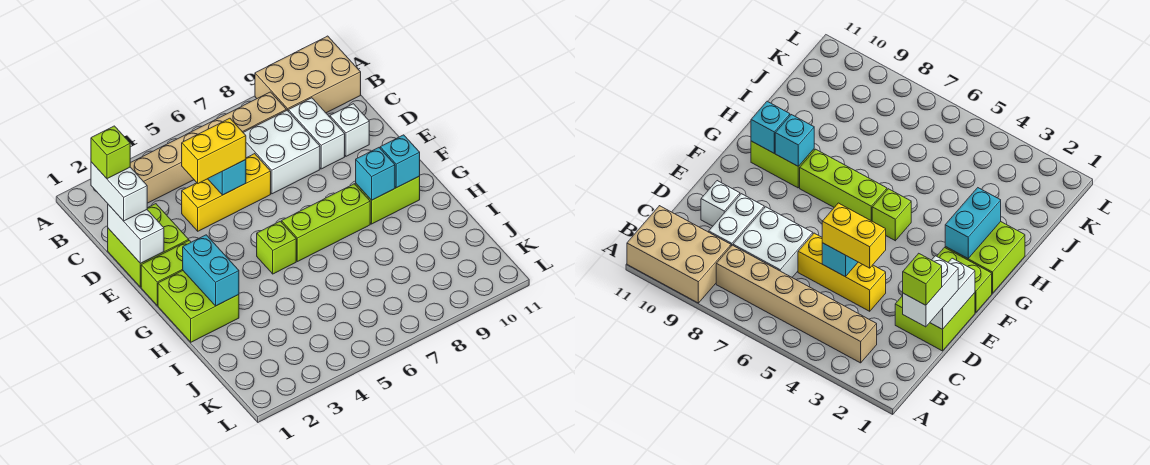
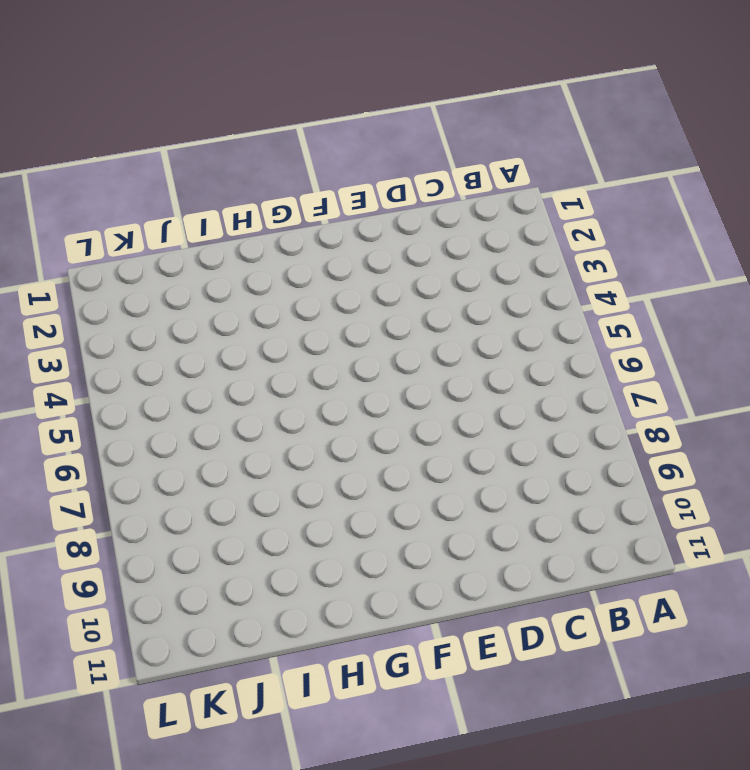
none -> tan brick A9:B11 level 1
none -> tan brick B3:B8 level 1
none -> white brick C7:D8 level 1

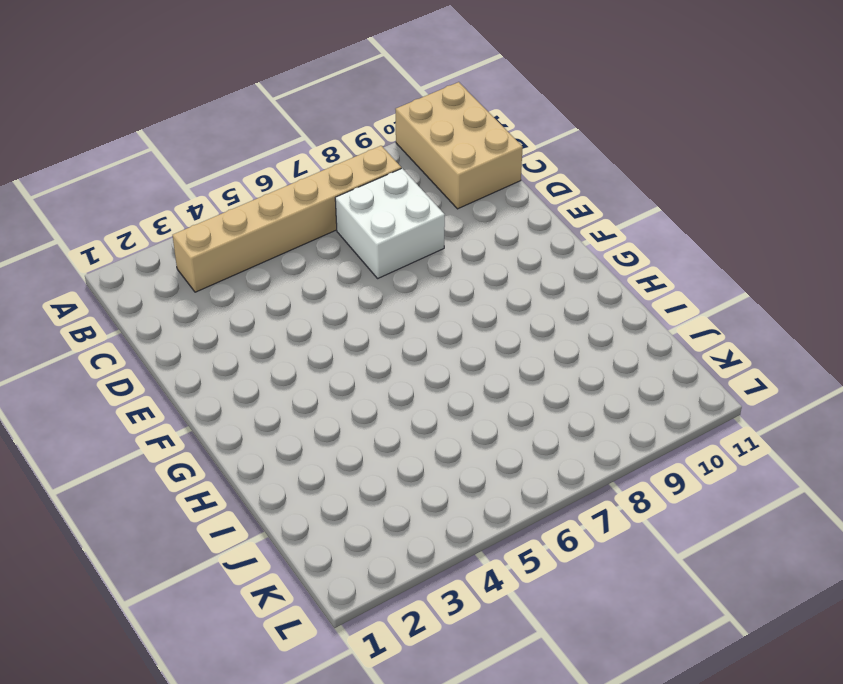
tan brick A10:C11 level 1 -> tan brick A9:B11 level 1
none -> white brick C9:D9 level 1
none -> lime brick D1:E2 level 1
none -> yellow brick D4:D6 level 1

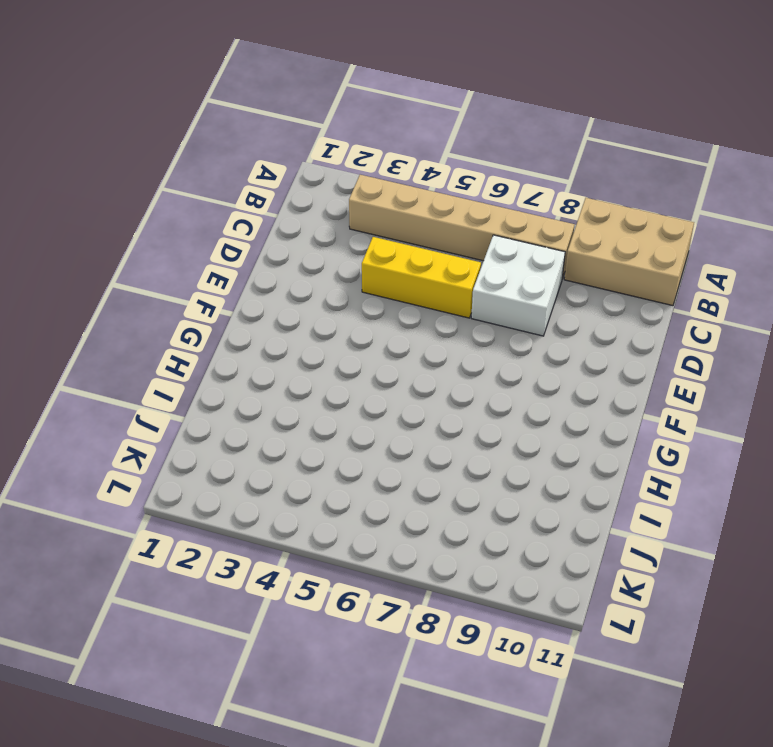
none -> white brick C9:D9 level 1
none -> lime brick D1:E2 level 1
none -> white brick D10 level 1

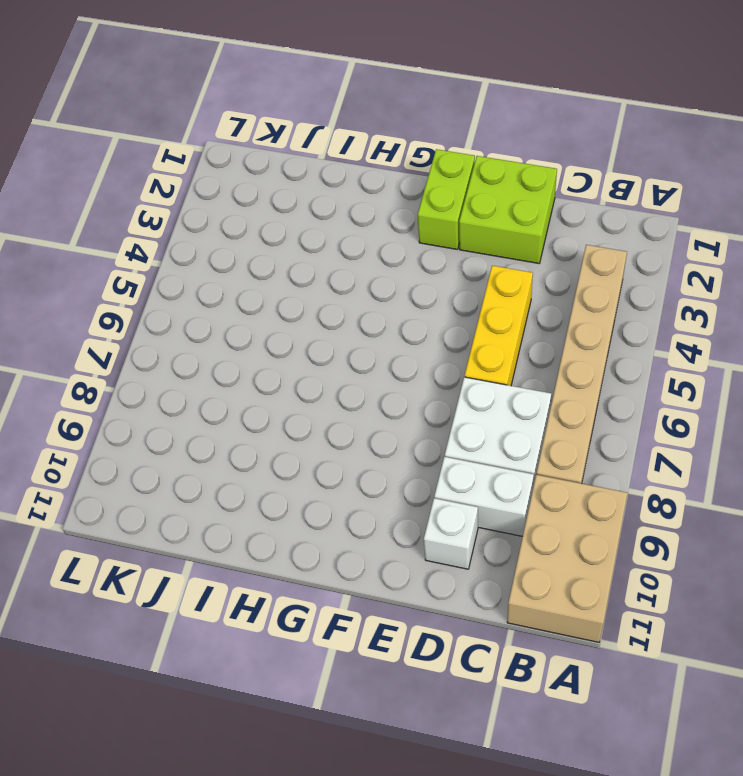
none -> lime brick G1:H2 level 1
none -> lime brick G5 level 1
none -> lime brick G6:G8 level 1

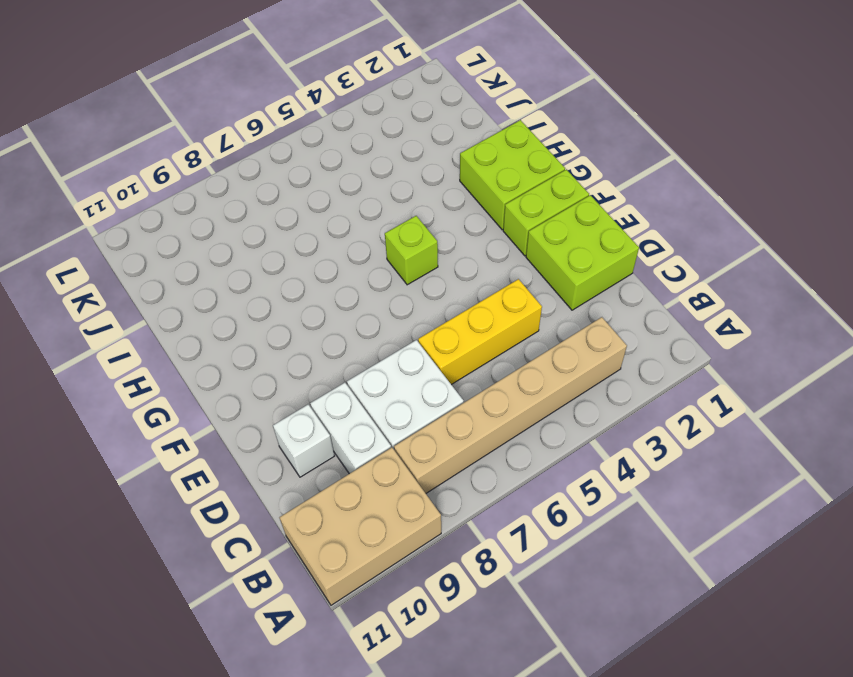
none -> lime brick G6:G8 level 1
none -> lime brick G9:G10 level 1
none -> white brick D1:E1 level 2

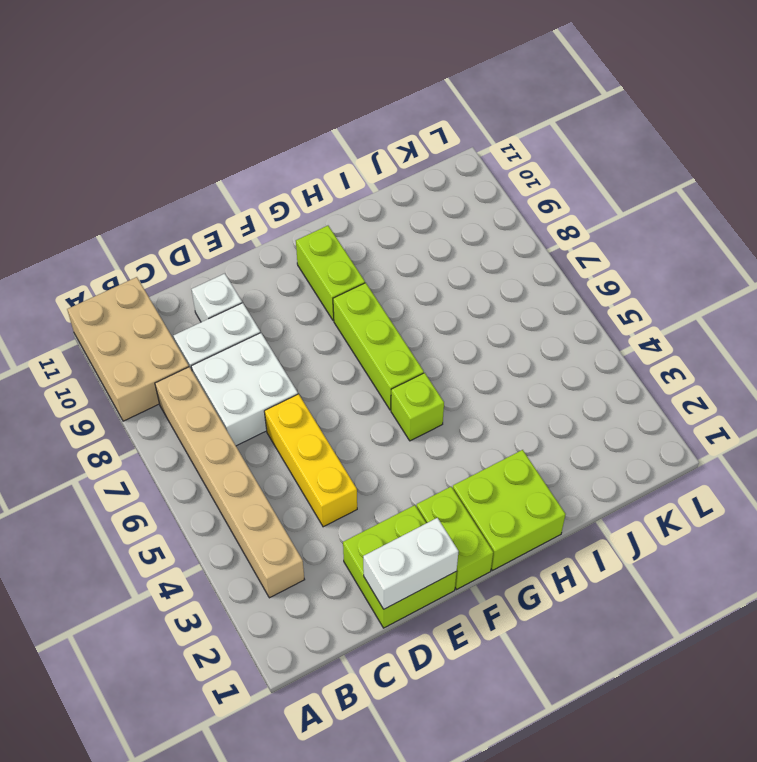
none -> cyan brick D5 level 2
none -> cyan brick G2:H2 level 2
none -> cyan brick G9 level 2

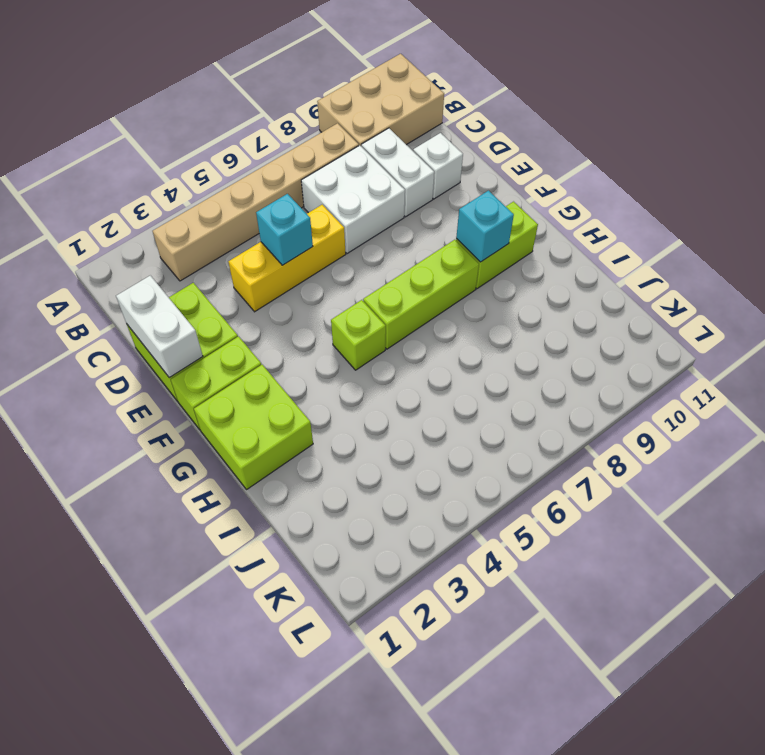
none -> cyan brick G2:H2 level 2
none -> cyan brick G10 level 2
none -> white brick C1:D1 level 3

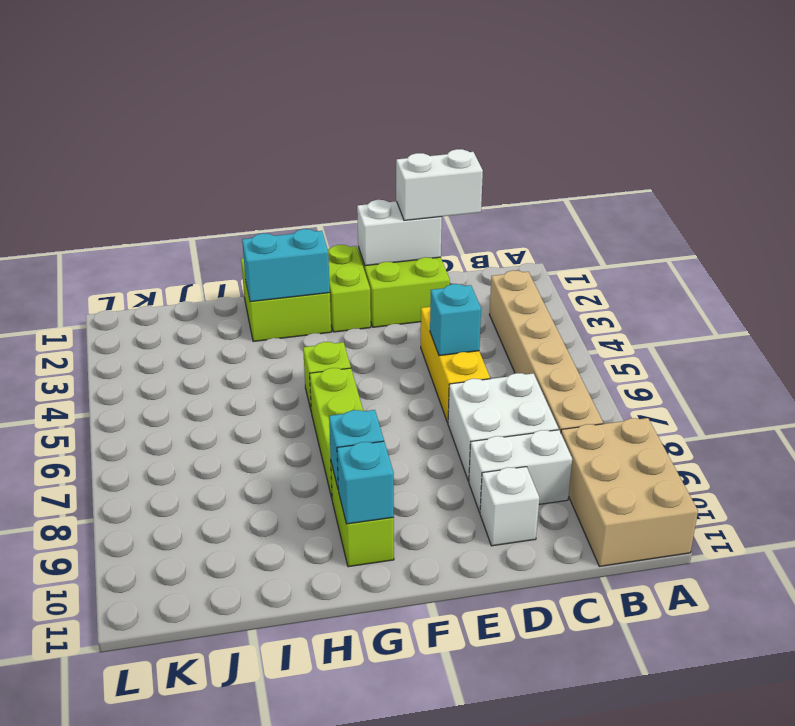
none -> yellow brick D4:D5 level 3
none -> lime brick C1 level 4

